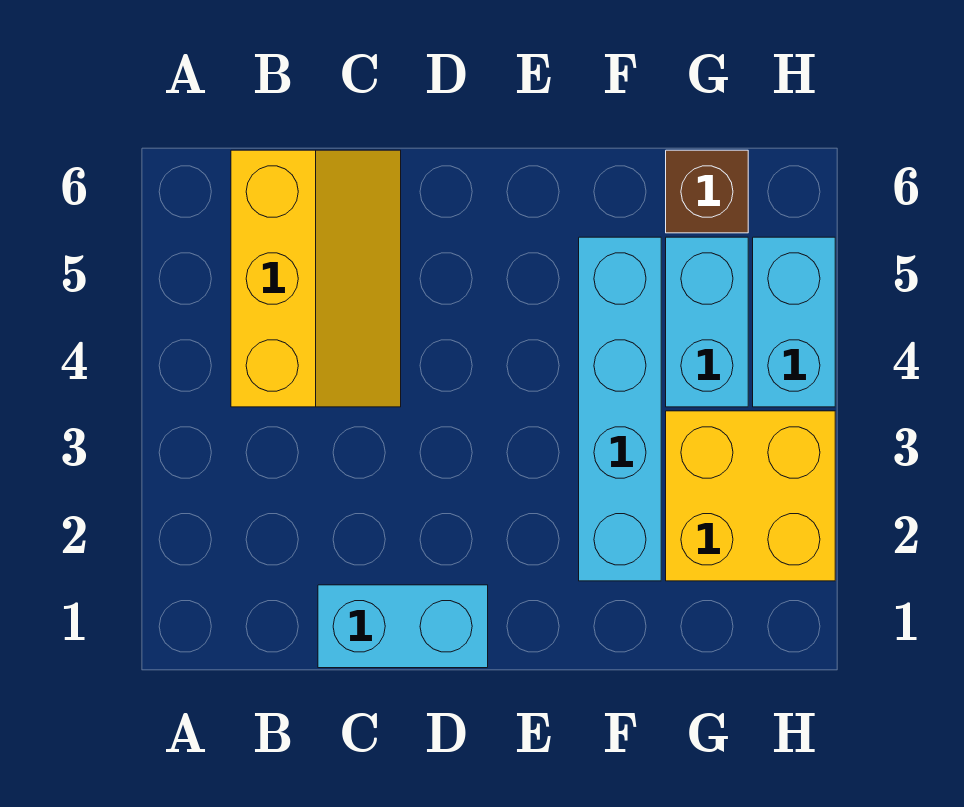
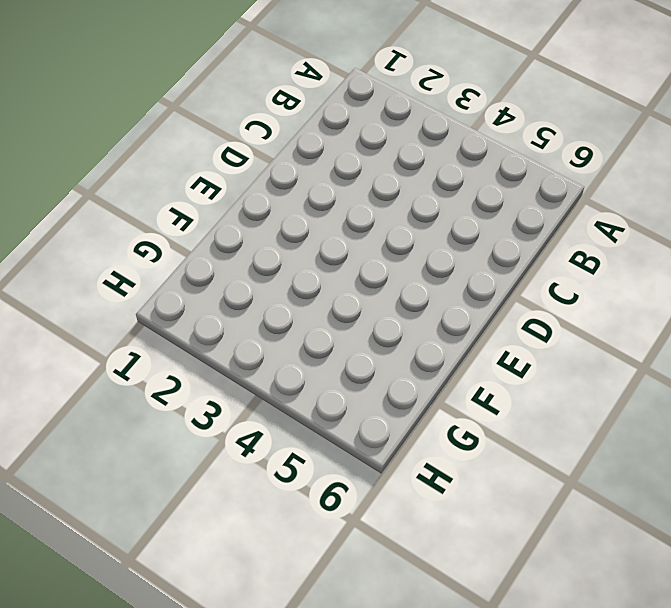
none -> yellow slope B4:C6 level 1 top B
none -> cyan brick C1:D1 level 1

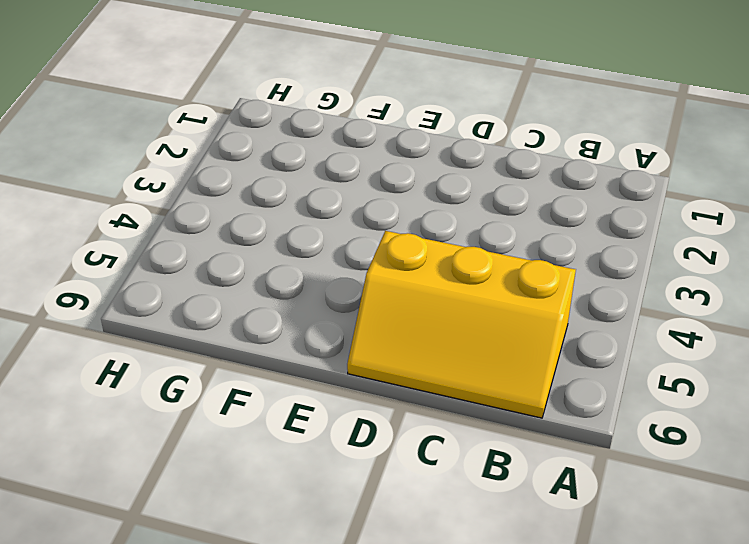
yellow slope B5:D6 level 1 top 5 -> yellow slope B4:C6 level 1 top B
none -> cyan brick C1:D1 level 1
none -> cyan brick F2:F5 level 1

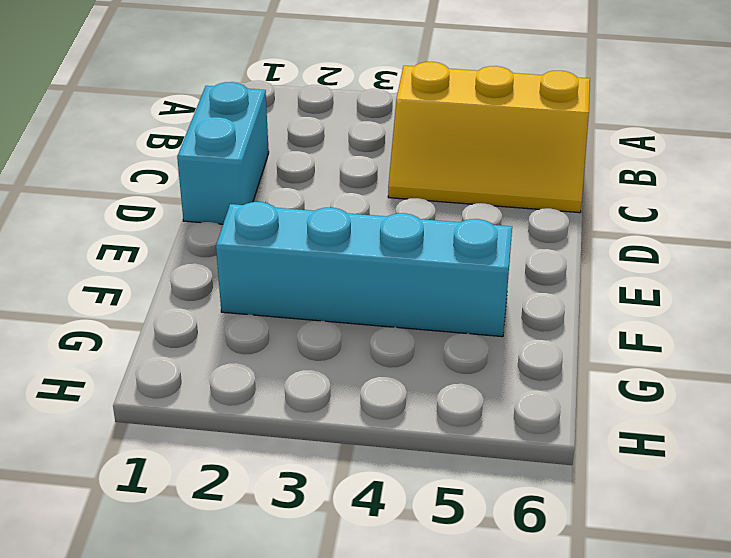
none -> yellow brick G2:H3 level 1
none -> cyan brick G4:G5 level 1

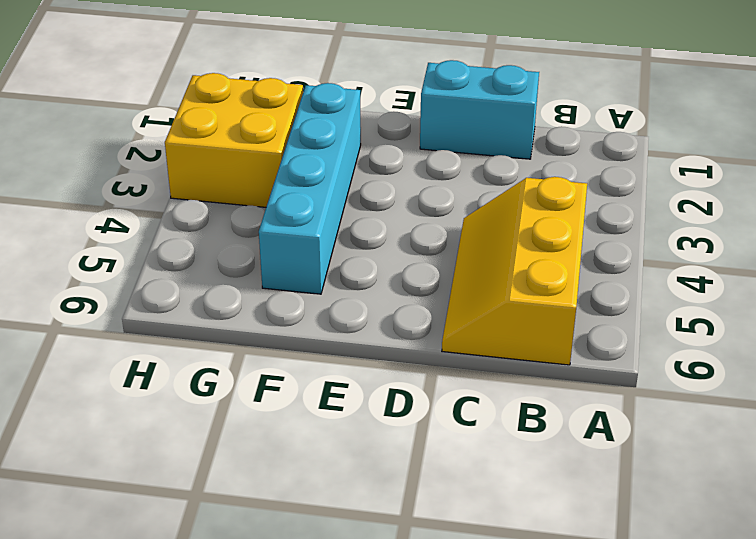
none -> cyan brick G4:G5 level 1
none -> brown brick G6 level 1

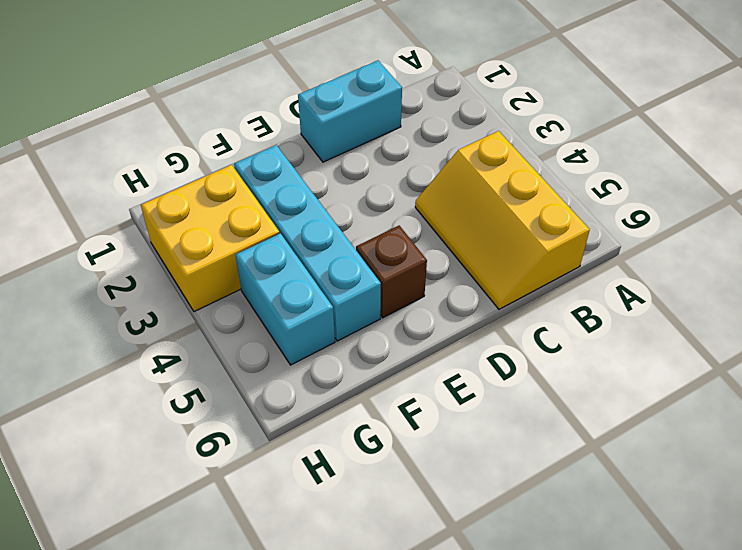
brown brick E5 level 1 -> brown brick G6 level 1
none -> cyan brick H4:H5 level 1

